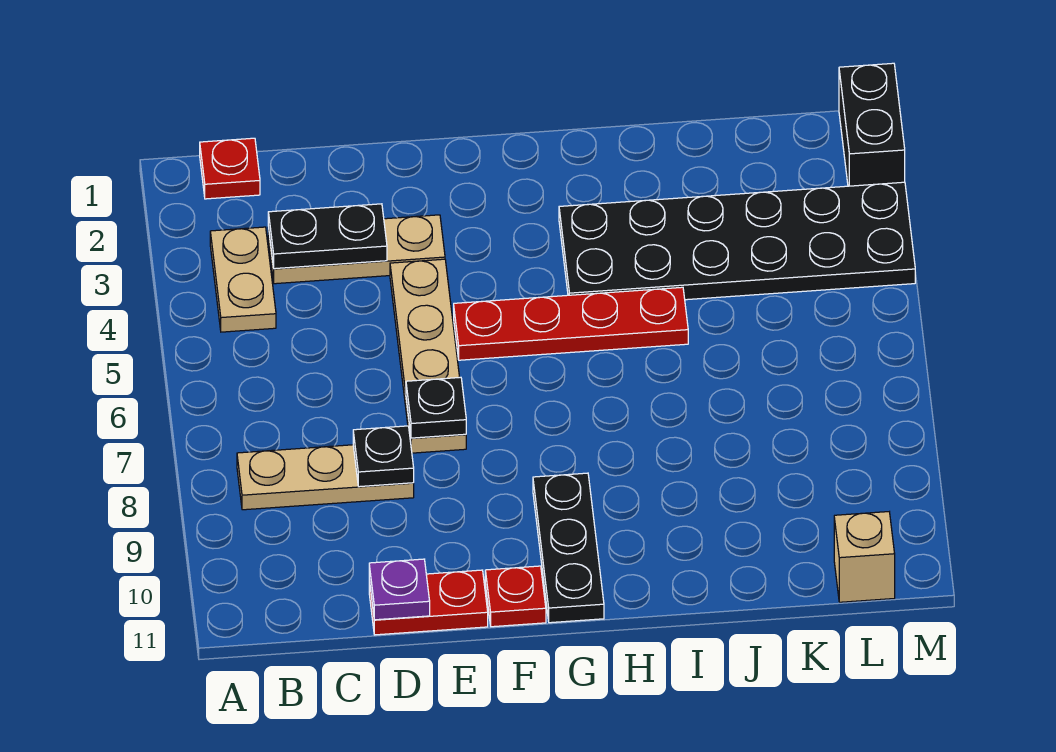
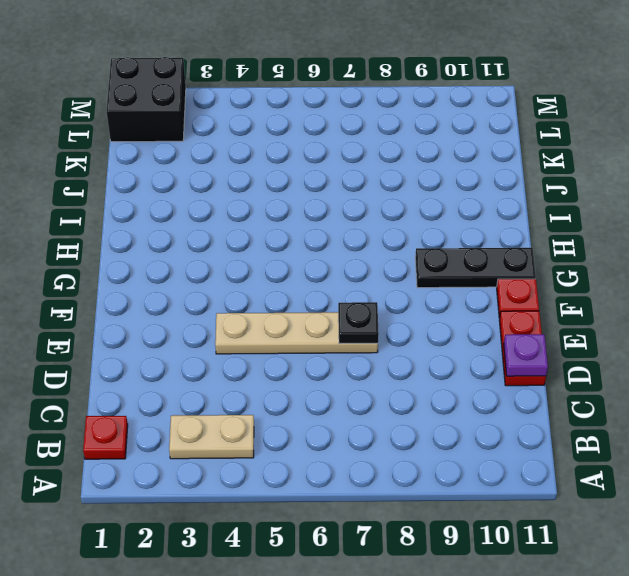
black brick L1:M2 level 1 -> black brick M1:M2 level 1
none -> tan plate B8:D8 level 1
none -> tan plate C3:E3 level 1
none -> red plate F5:I5 level 1

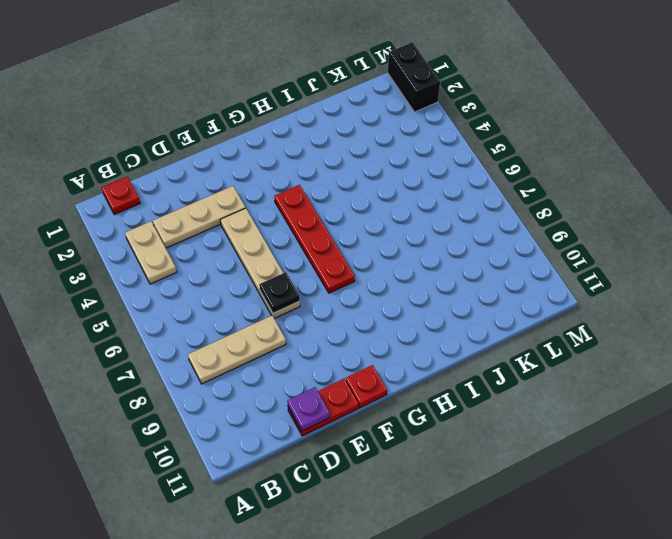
red plate G4:G7 level 1 -> red plate F5:I5 level 1
none -> black plate G9:G11 level 1
none -> black plate H3:M4 level 1
none -> tan brick L11 level 1

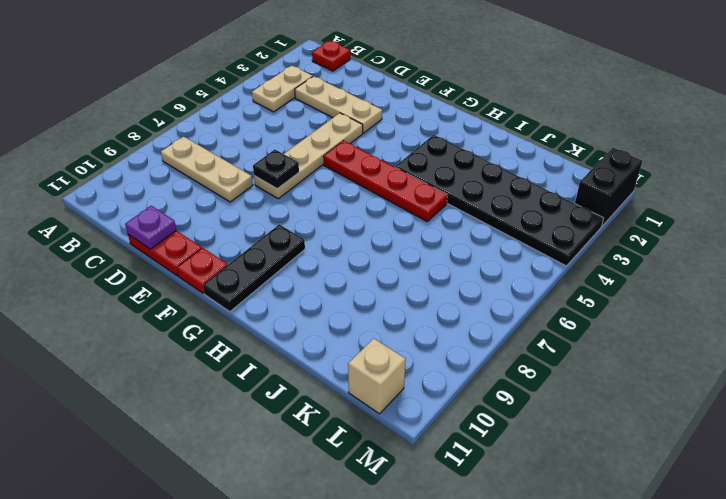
none -> black plate C3:D3 level 2
none -> black plate D8 level 2

